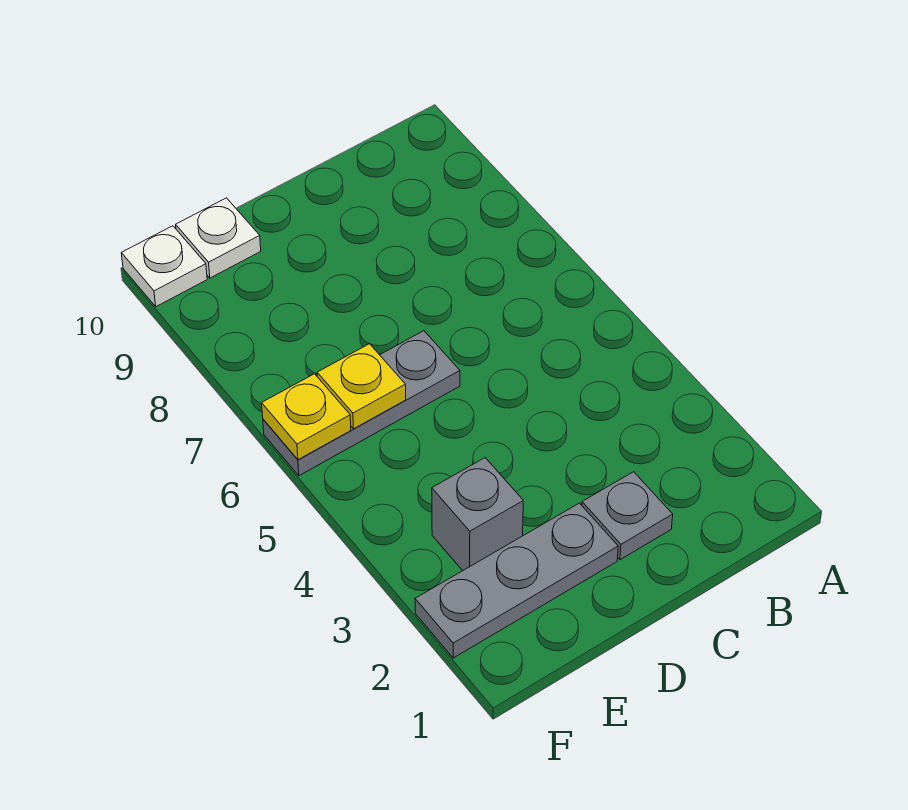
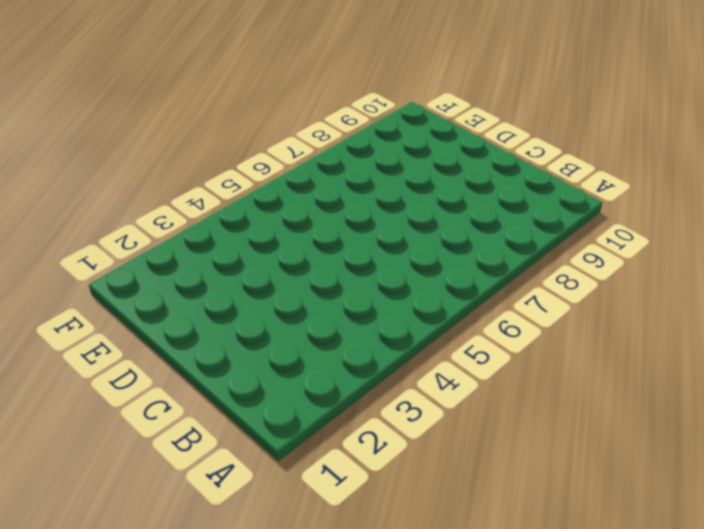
none -> grey plate C2 level 1
none -> grey plate D2:F2 level 1

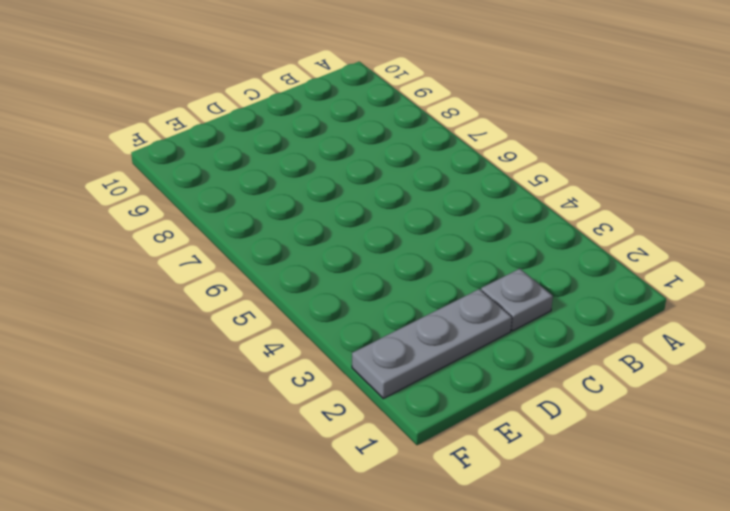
none -> grey plate D6:F6 level 1
none -> grey brick E3 level 1

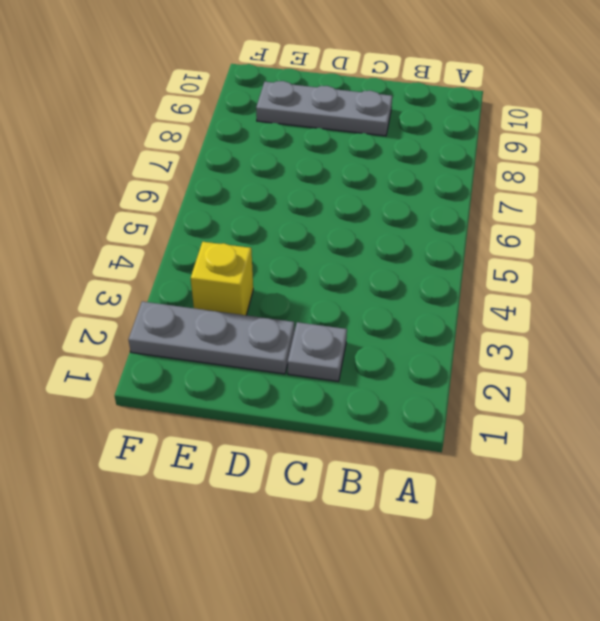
grey plate C9:E9 level 1 -> grey plate D6:F6 level 1
yellow brick E3 level 1 -> grey brick E3 level 1
none -> white plate E10 level 1
none -> white plate F10 level 1

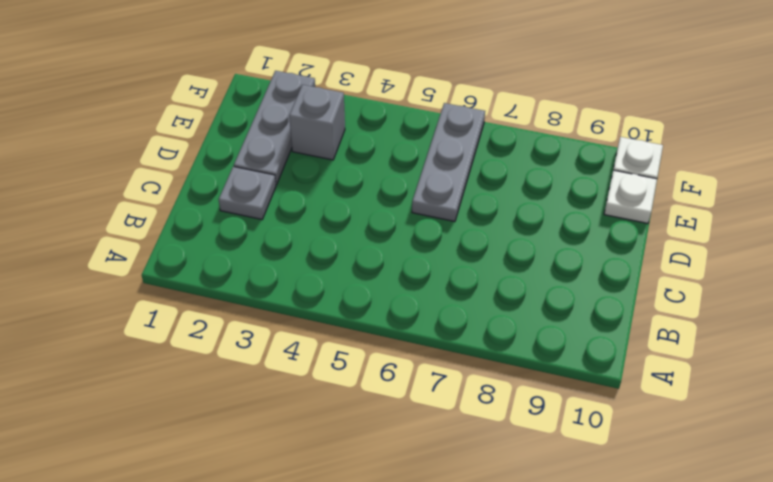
none -> yellow plate E6 level 2
none -> yellow plate F6 level 2

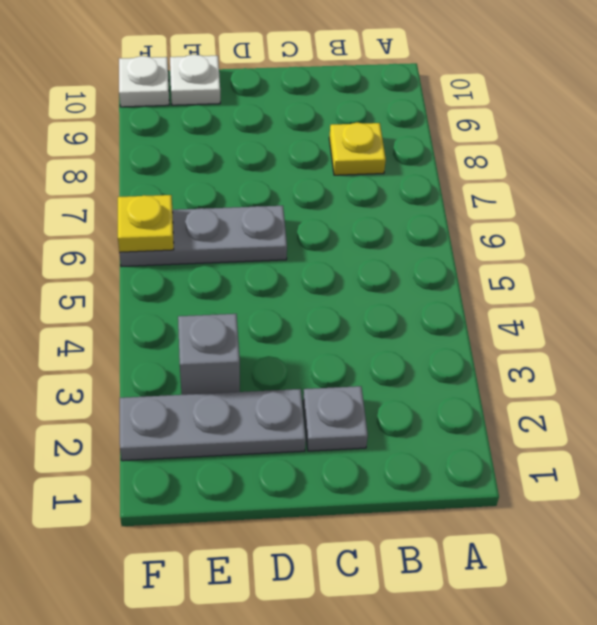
yellow plate B8 level 1 -> yellow plate E6 level 2

